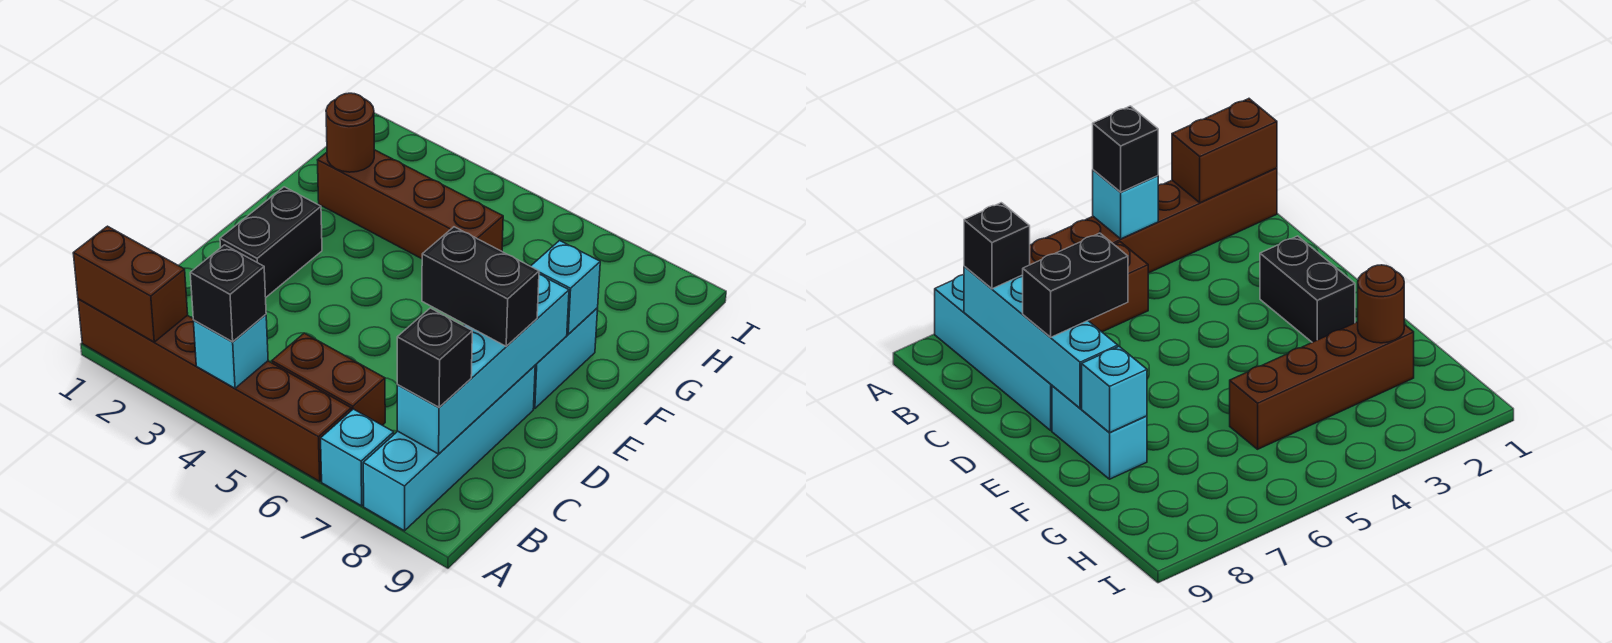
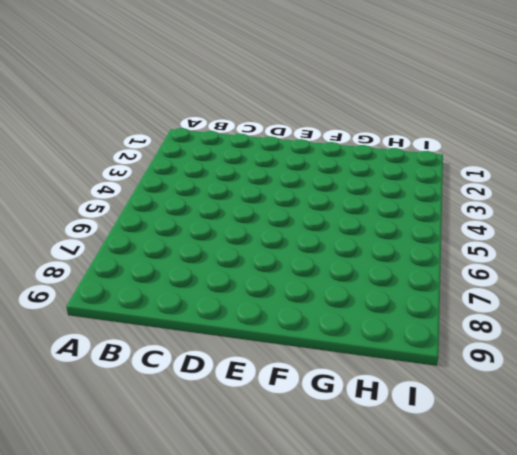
none -> brown brick A1:A6 level 1
none -> cyan brick A7 level 1
none -> cyan brick A8:D8 level 1

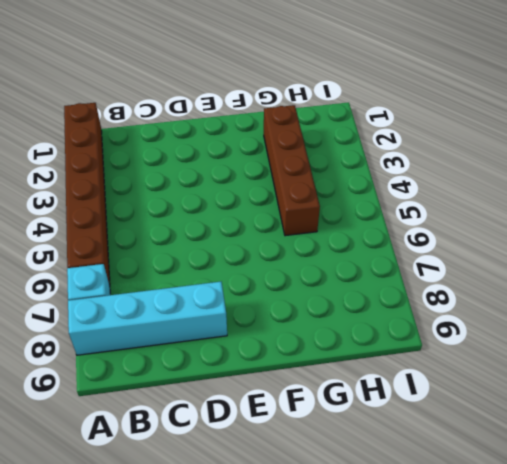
none -> brown brick B5:B6 level 1
none -> black brick D2:E2 level 1
none -> cyan brick E8:F8 level 1

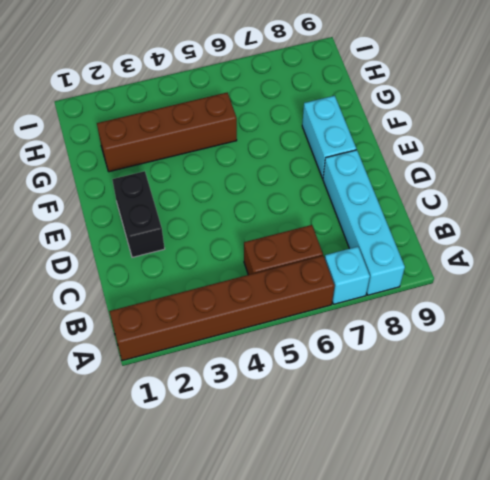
none -> brown brick A1:A2 level 2
none -> cyan brick A4 level 2
none -> cyan brick B8:E8 level 2

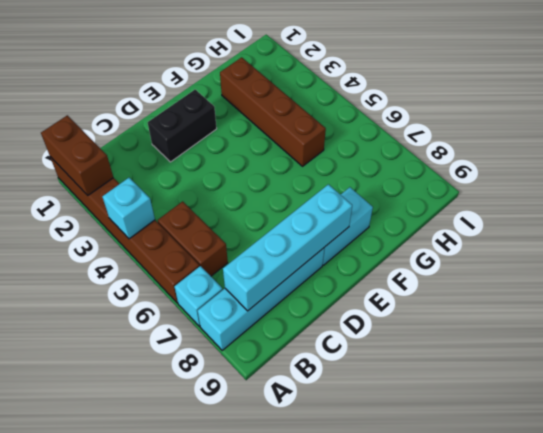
none -> cyan brick F8 level 2
none -> brown round brick G2 level 2
none -> black brick A4 level 3

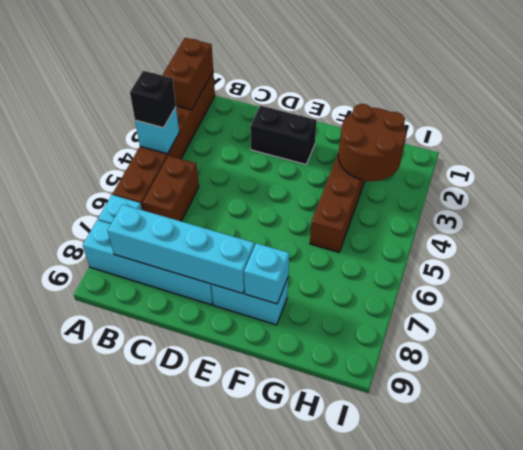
brown round brick G2:H3 level 2 -> brown round brick G2 level 2
none -> black brick B8 level 3
none -> black brick D7:D8 level 3

